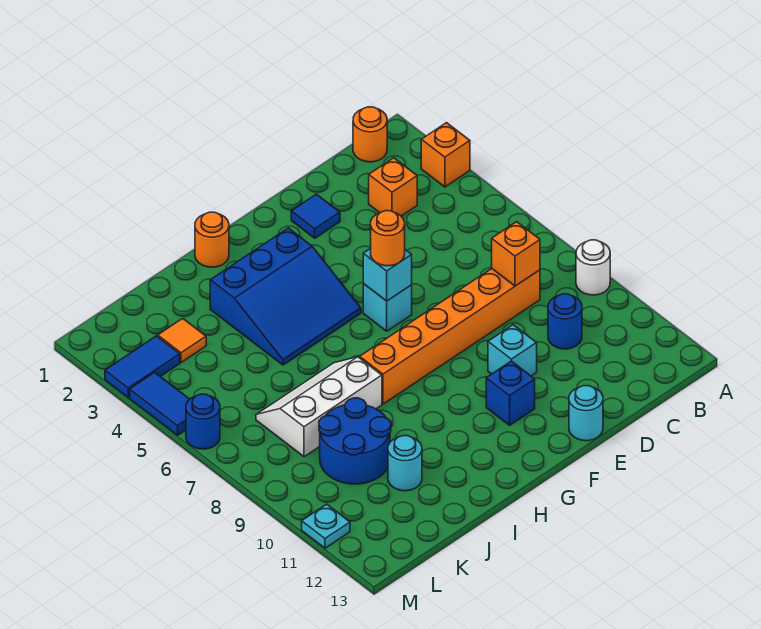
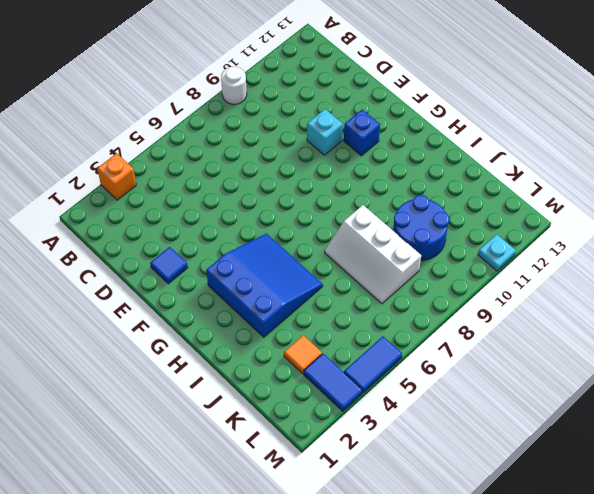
none -> orange round brick B1 level 1
none -> orange brick C3 level 1
none -> orange brick C8:H8 level 1

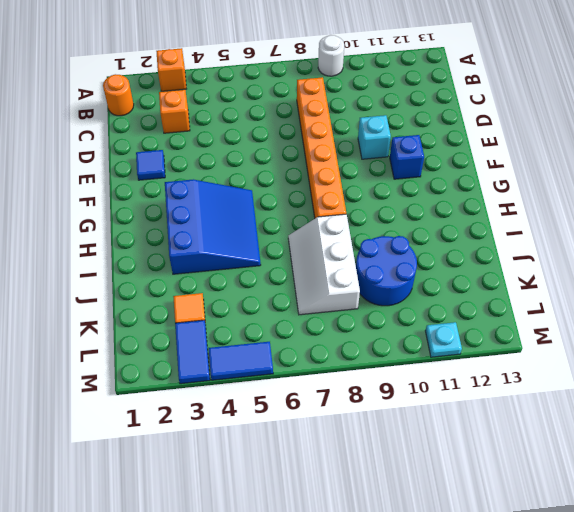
none -> blue round brick C10 level 1
none -> cyan round brick E13 level 1
none -> cyan brick F6 level 1

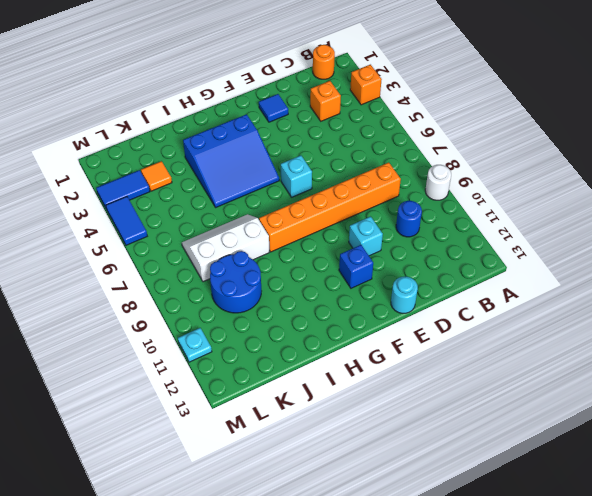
none -> orange round brick H1 level 1
none -> cyan round brick J11 level 1
none -> blue round brick M6 level 1

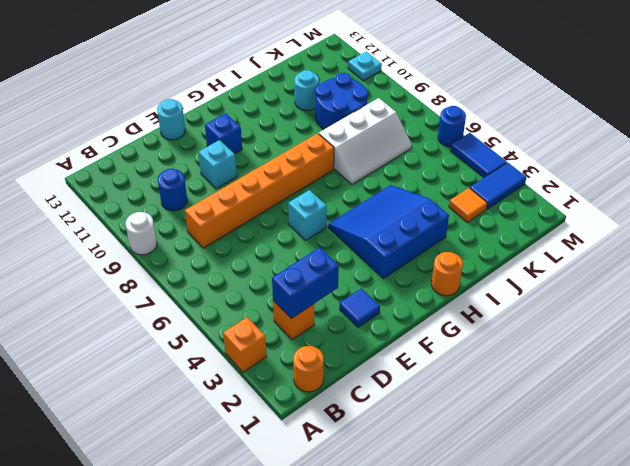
blue brick C3:D3 level 2 -> none
none -> orange brick C8 level 2
none -> cyan brick F6 level 2
none -> orange round brick F6 level 3

